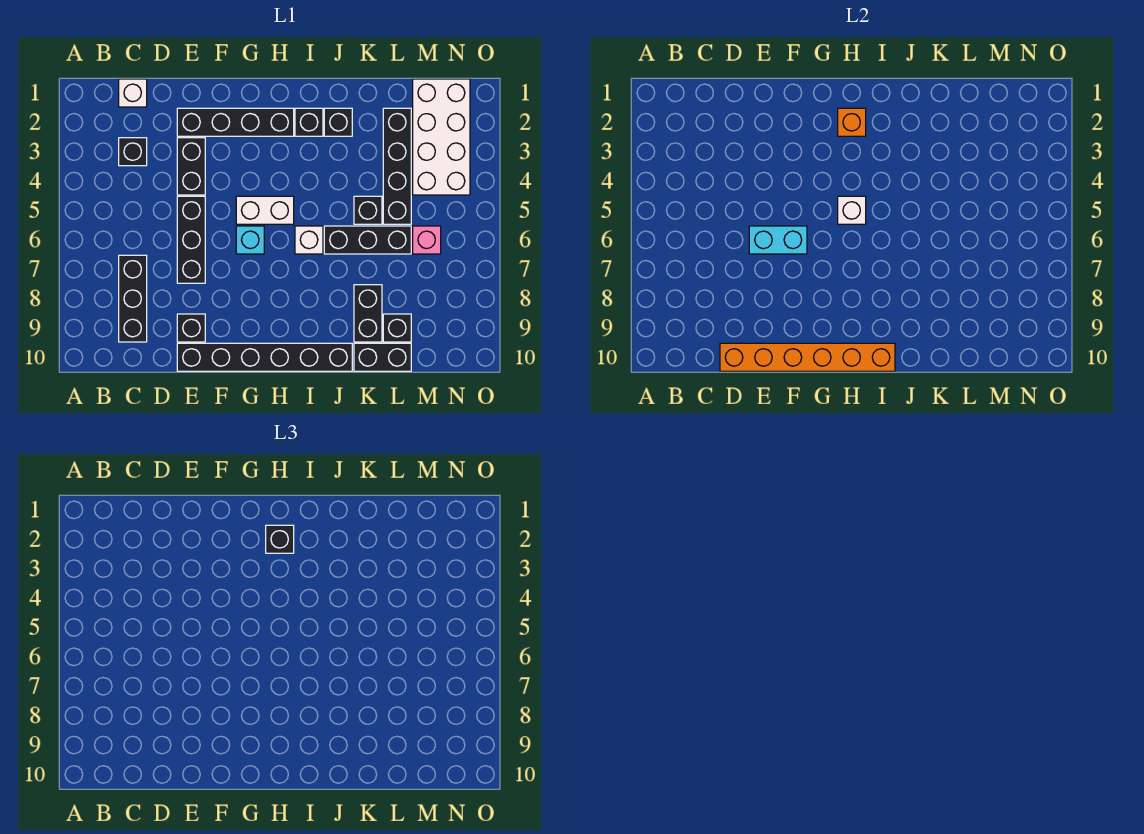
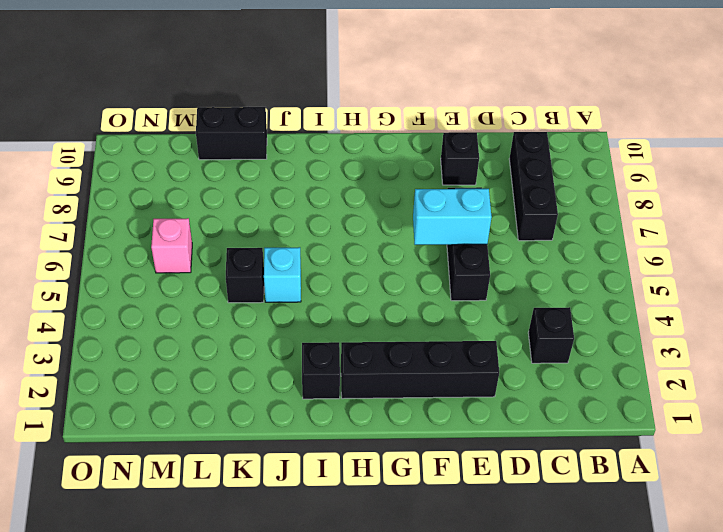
cyan brick J5 level 1 -> cyan brick G6 level 1
none -> white brick C1 level 1
none -> black brick E3:E4 level 1
none -> black brick E10:J10 level 1

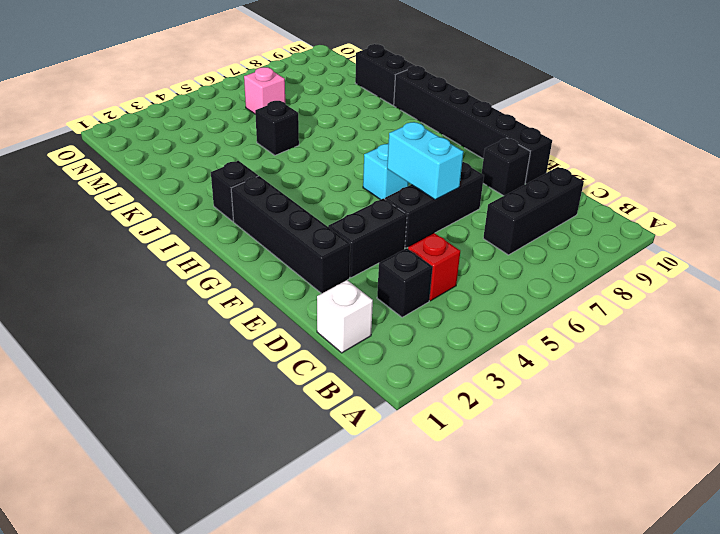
red brick C4 level 1 -> none
none -> white brick G5:H5 level 1
none -> white brick I6 level 1
none -> black brick J2 level 1

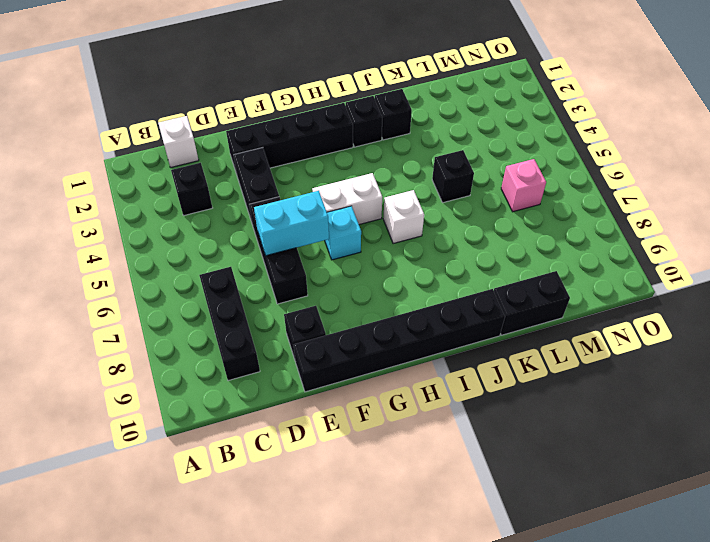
none -> black brick J6:L6 level 1
none -> black brick K8:K9 level 1
none -> black brick L2:L5 level 1

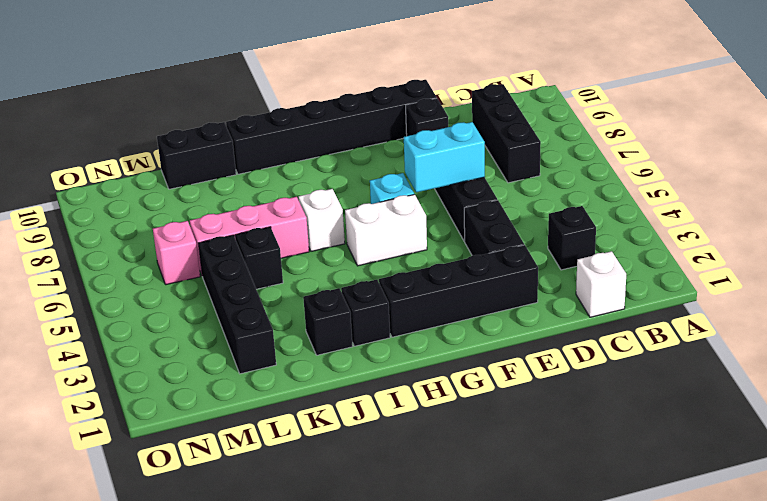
pink brick J6:L6 level 1 -> black brick J6:L6 level 1
none -> black brick K8:K9 level 1
none -> black brick L9 level 1
none -> white brick M1:N4 level 1

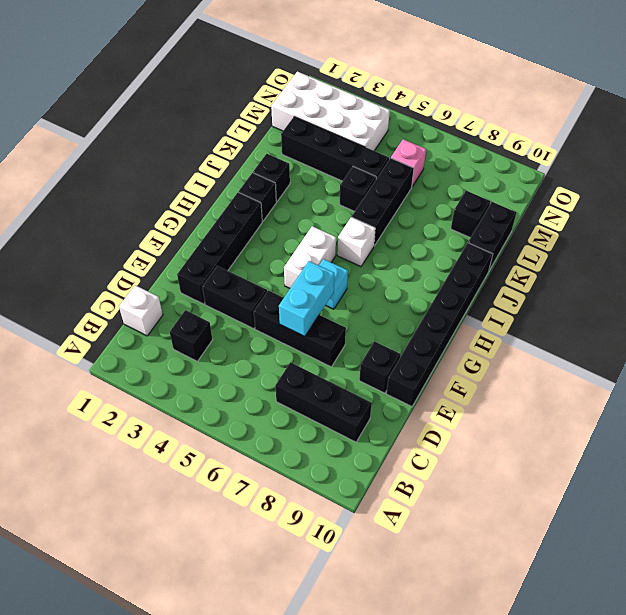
none -> black brick K8:K9 level 1
none -> orange brick D10:I10 level 2
none -> orange brick H2 level 2

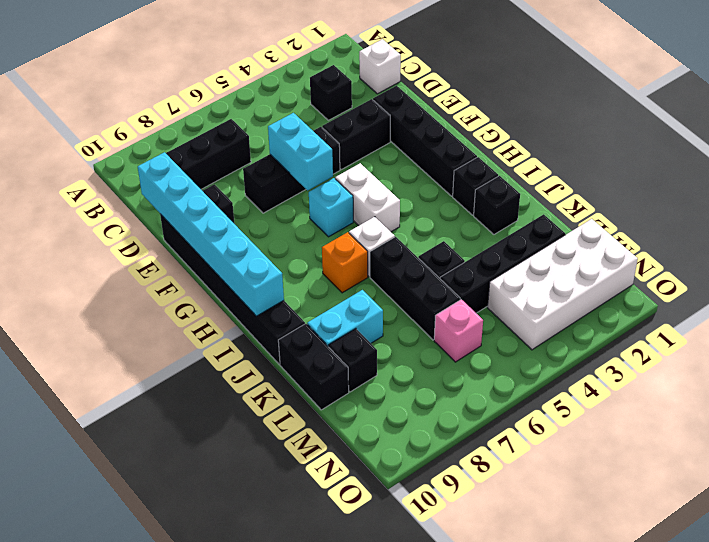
cyan brick D10:I10 level 2 -> orange brick D10:I10 level 2
orange brick I7 level 1 -> orange brick H2 level 2
cyan brick K8:K9 level 1 -> black brick K8:K9 level 1
none -> white brick H5 level 2
none -> black brick H2 level 3

